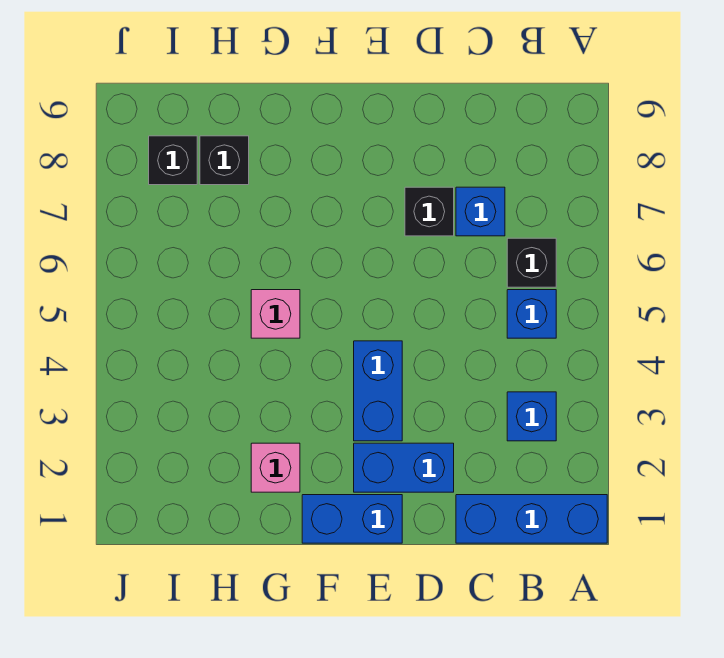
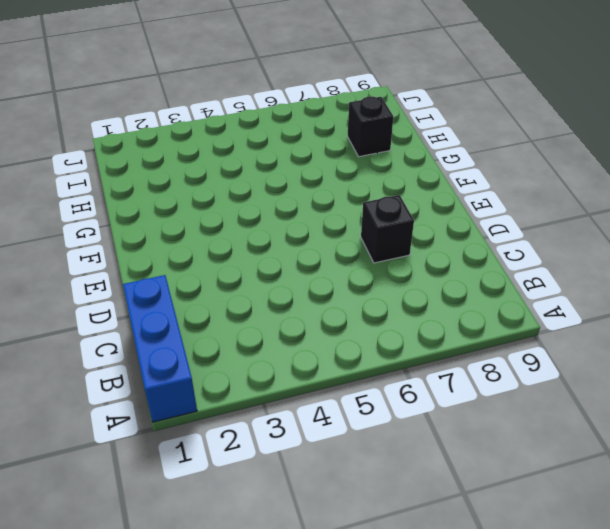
none -> blue brick B3 level 1
none -> blue brick B5 level 1
none -> black brick B6 level 1

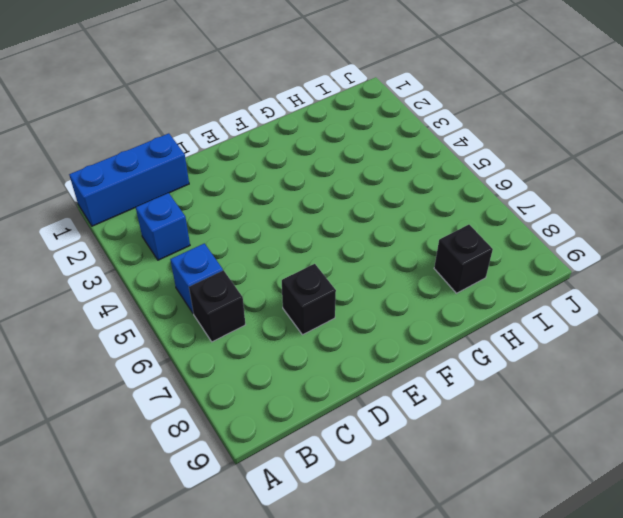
none -> blue brick C7 level 1
none -> blue brick D2:E2 level 1
none -> blue brick E1:F1 level 1

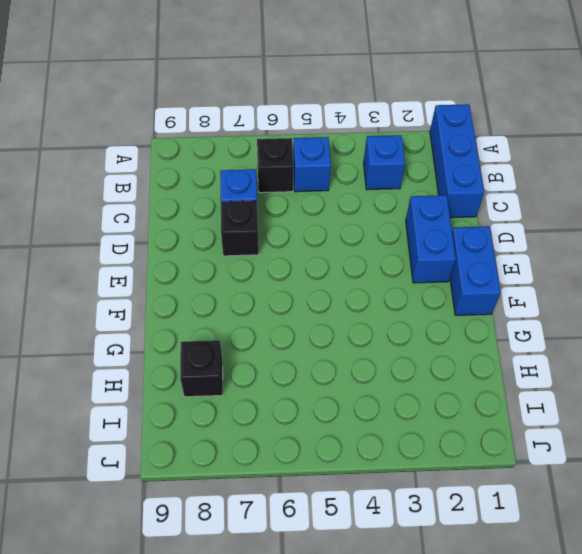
none -> blue brick E3:E4 level 1
none -> pink brick G2 level 1
none -> pink brick G5 level 1

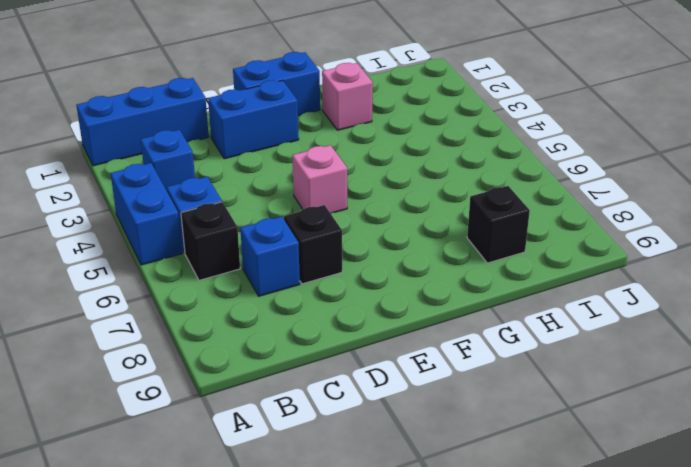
blue brick A4:A5 level 1 -> blue brick E3:E4 level 1
pink brick E5 level 1 -> pink brick G5 level 1
none -> black brick I8 level 1

